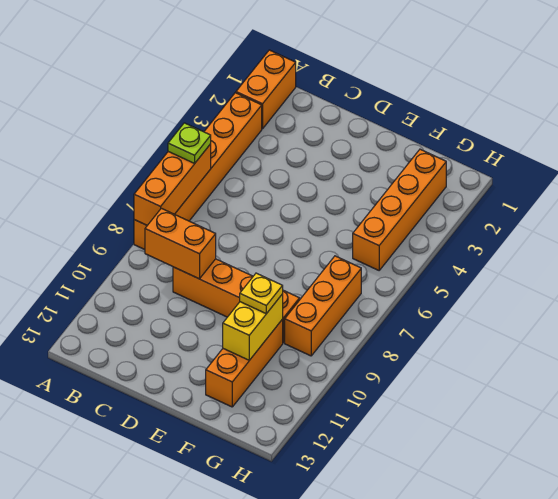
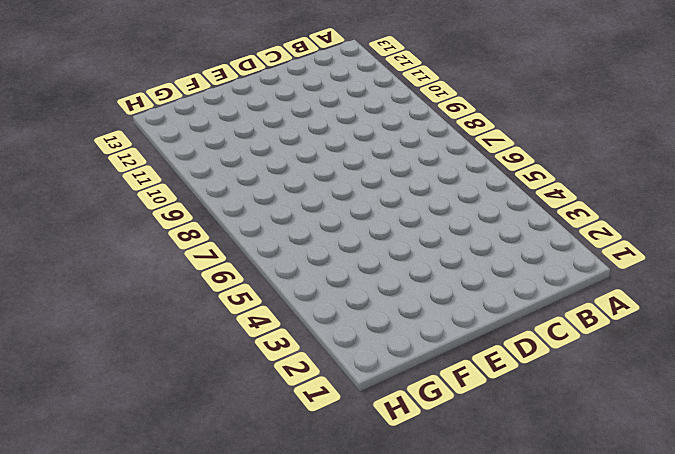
none -> orange brick A1:A2 level 1
none -> orange brick A3:A8 level 1

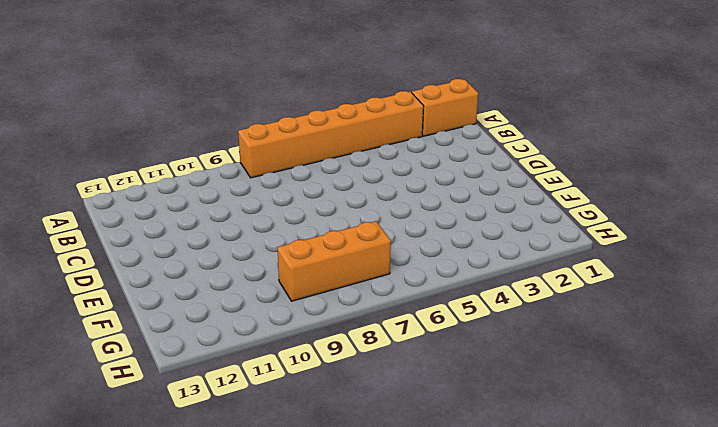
none -> orange brick C9:F9 level 1
none -> orange brick F10:F12 level 1

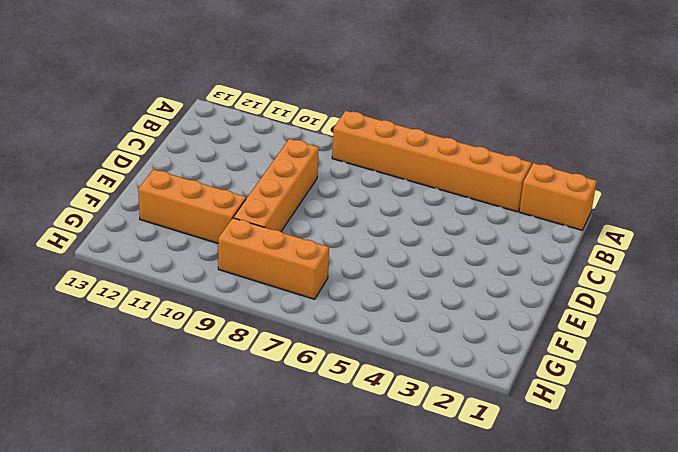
none -> orange brick G2:G5 level 1
none -> orange brick A6:A8 level 2

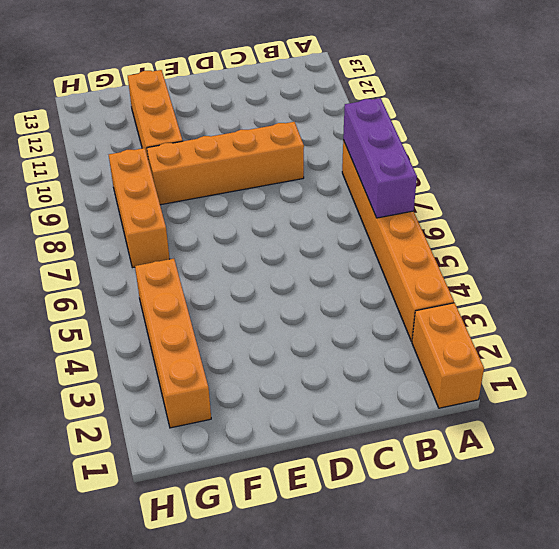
purple brick A6:A8 level 2 -> orange brick A6:A8 level 2
none -> orange brick B9:C9 level 2
none -> yellow brick F10:F11 level 2

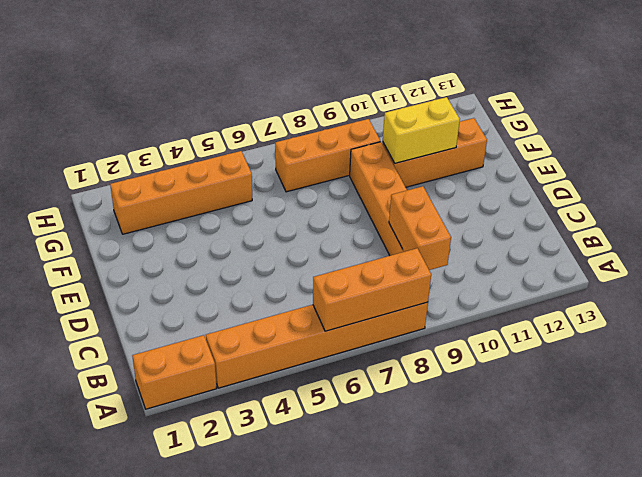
none -> lime plate A6 level 3
none -> yellow plate F10 level 3

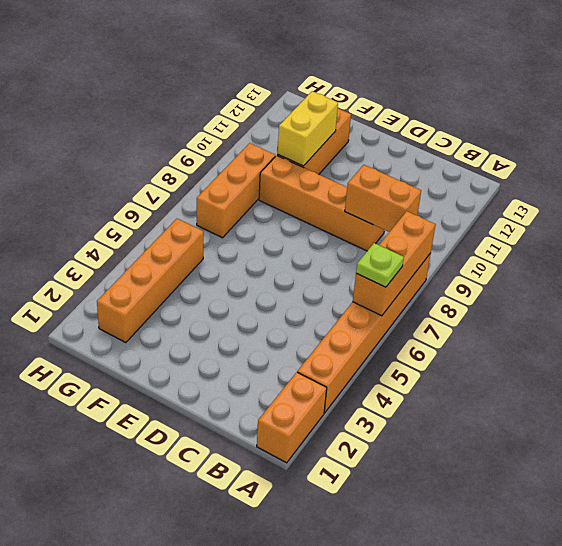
none -> yellow plate F10 level 3

